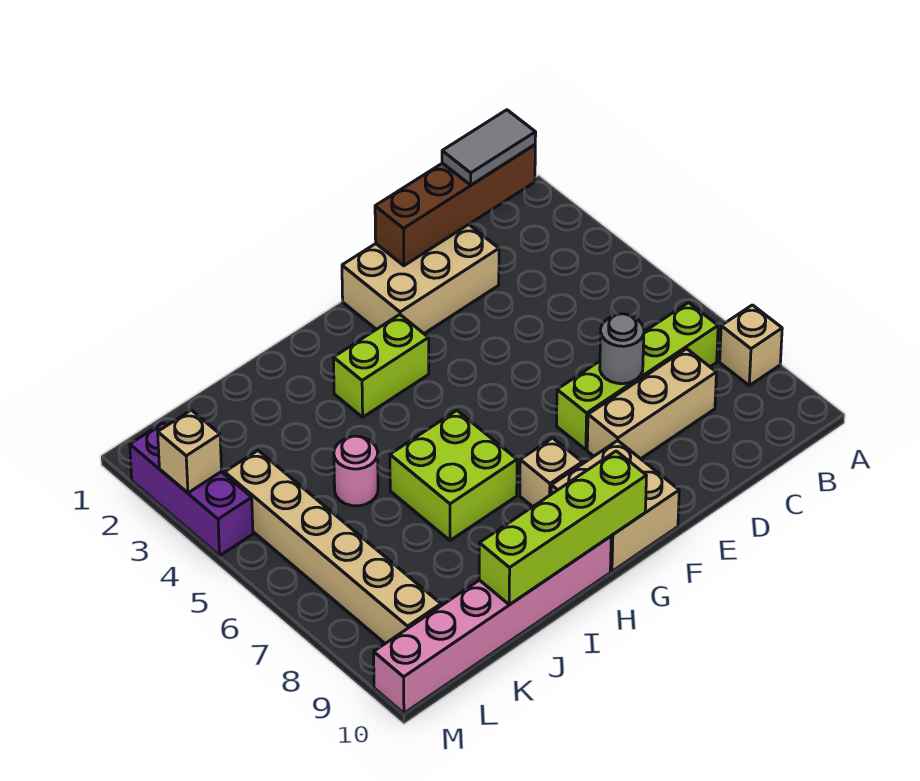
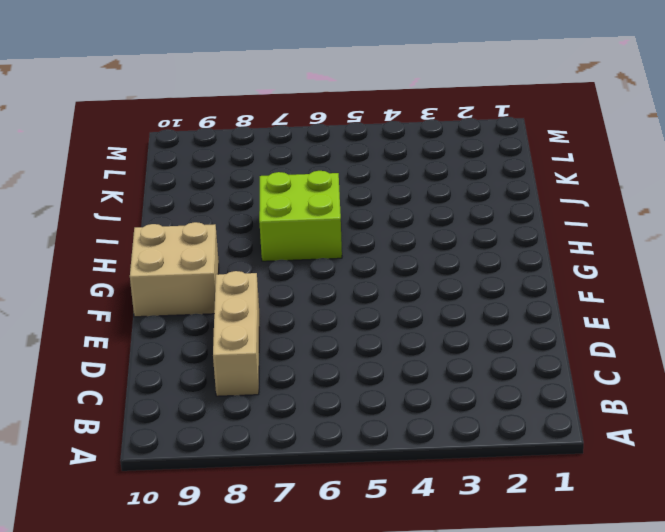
none -> tan brick A8 level 1
none -> lime brick B7:E7 level 1
none -> tan brick D1:F2 level 1

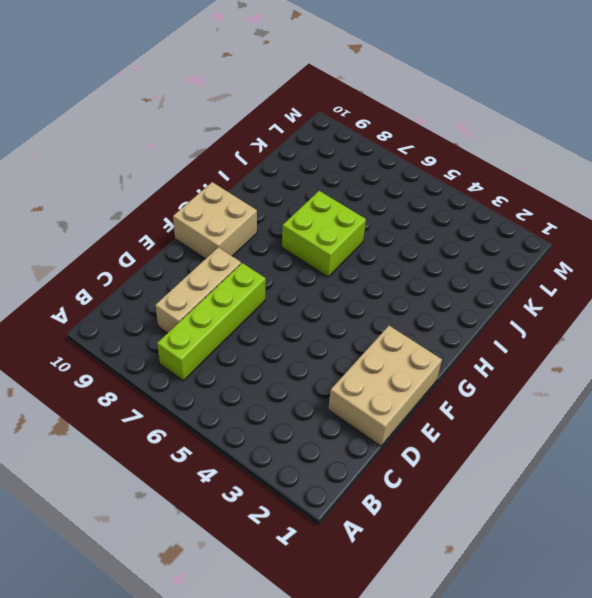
none -> tan brick A8 level 1
none -> lime brick G3:H3 level 1
none -> tan brick G8 level 1

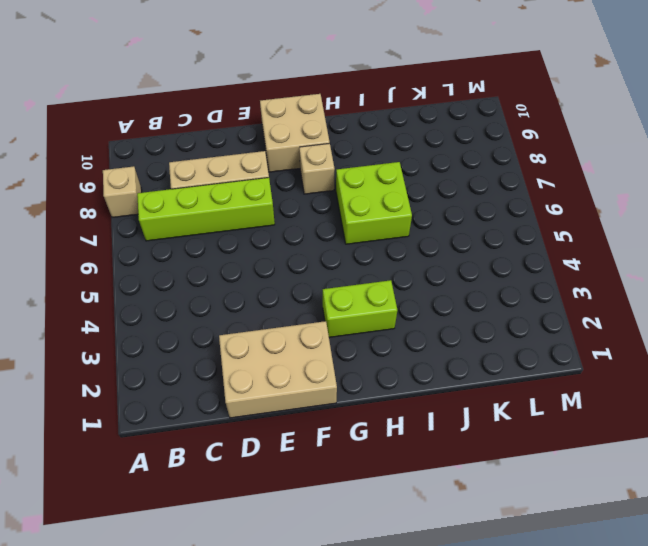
none -> pink brick H10:M10 level 1
none -> pink round brick J5 level 1
none -> tan brick L4:L9 level 1

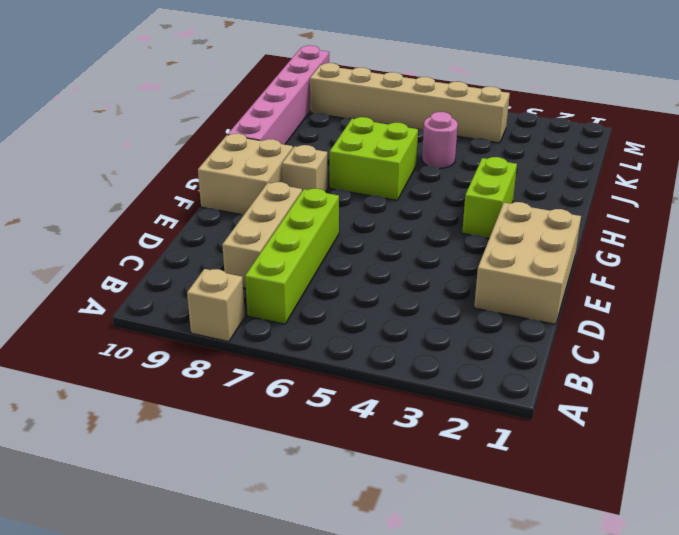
none -> purple brick M2:M4 level 1
none -> brown brick B1:E1 level 2
none -> grey round brick D7 level 2

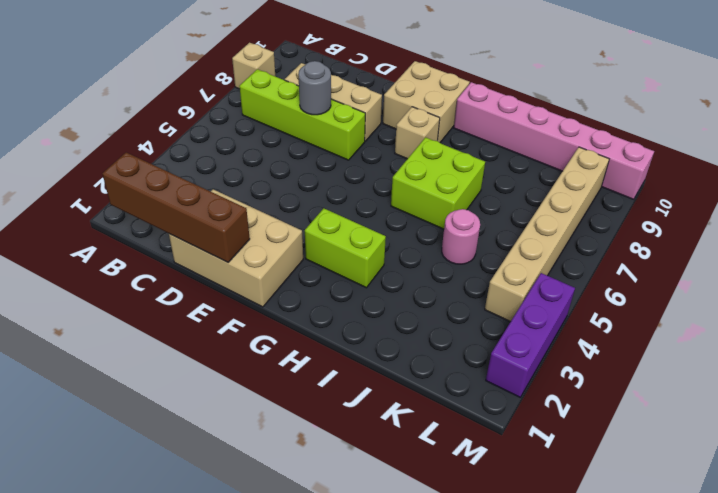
none -> lime brick G10:J10 level 2
none -> tan brick M3 level 2
none -> grey tile B1:C1 level 3

